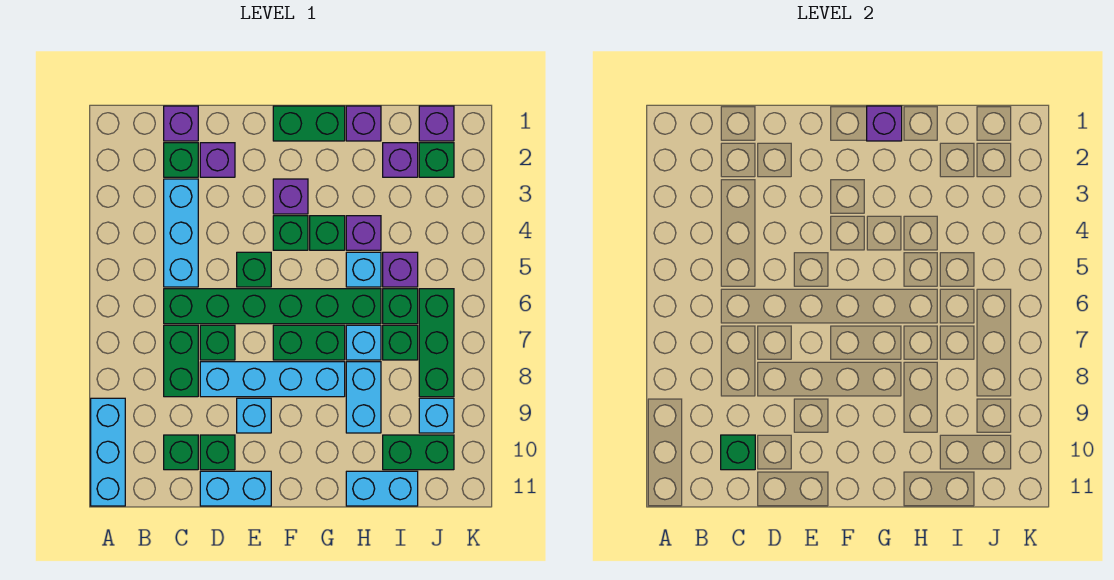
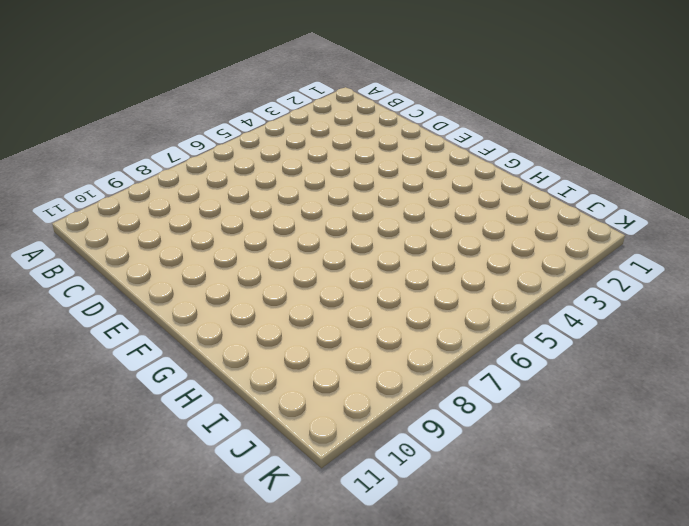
none -> cyan brick A9:A11 level 1
none -> purple brick C1 level 1
none -> green brick C2 level 1
none -> cyan brick C3:C5 level 1

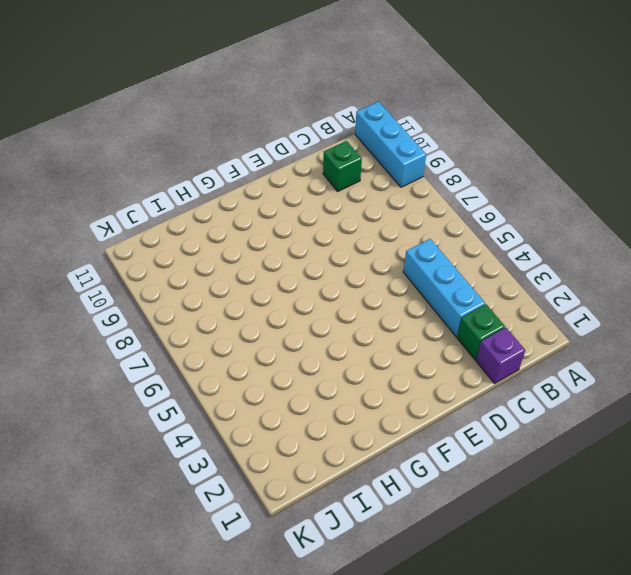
none -> green brick C6:H6 level 1
none -> green brick C7:C8 level 1
none -> purple brick D2 level 1
none -> green brick D7 level 1

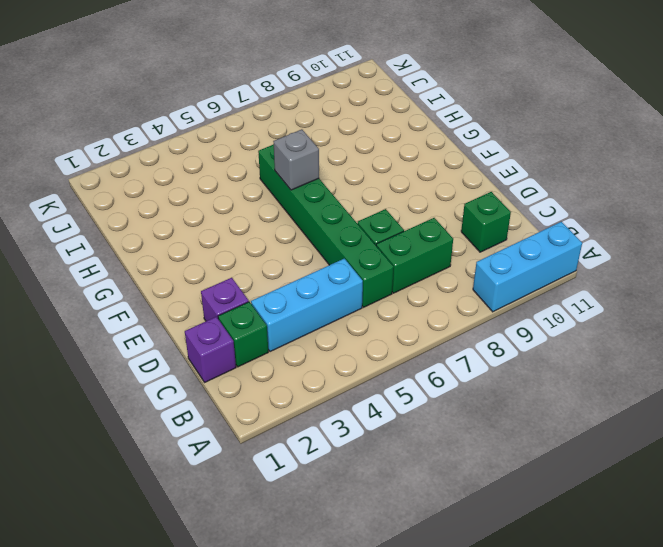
grey brick G6 level 2 -> none
none -> cyan brick D8:G8 level 1
none -> green brick D10 level 1
none -> cyan brick D11:E11 level 1
none -> green brick E5 level 1

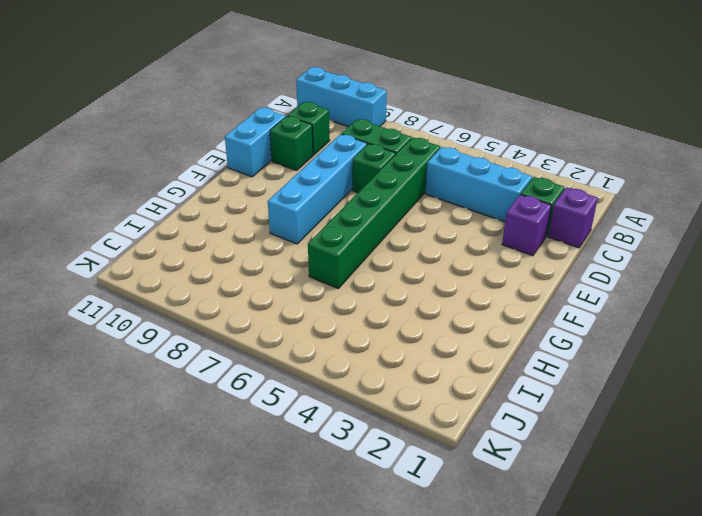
none -> green brick E5 level 1
none -> cyan brick E9 level 1
none -> green brick F1:G1 level 1
none -> purple brick F3 level 1

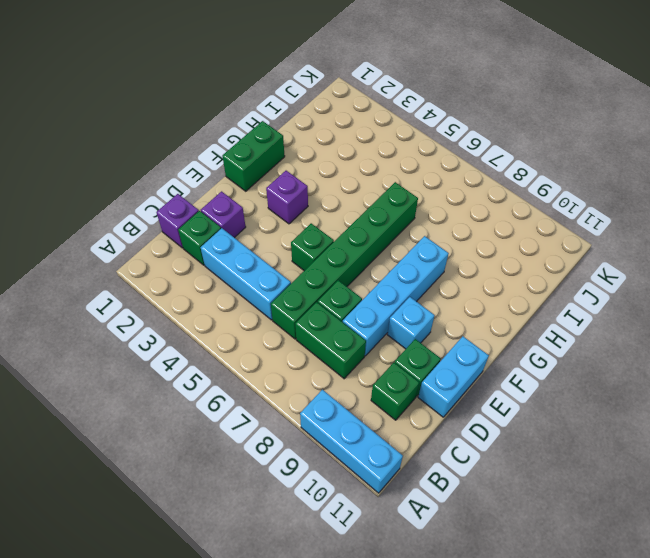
none -> green brick F4 level 1
none -> green brick F7:G7 level 1
none -> green brick G4 level 1
none -> purple brick H1 level 1

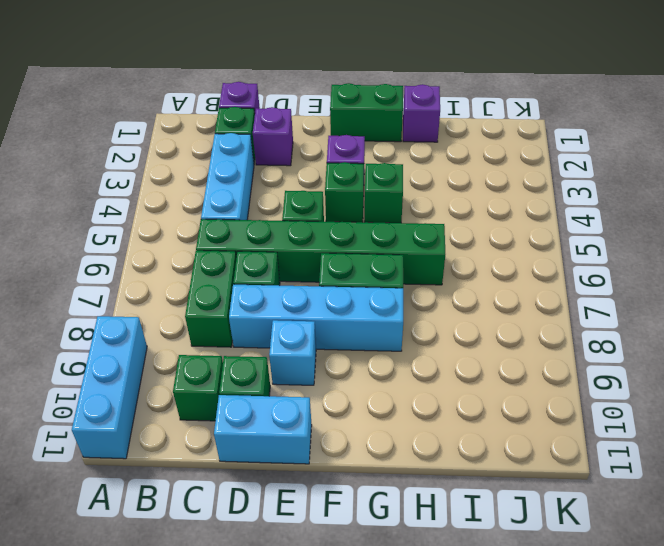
none -> purple brick H4 level 1
none -> cyan brick H5 level 1
none -> cyan brick H7 level 1
none -> cyan brick H8:H9 level 1

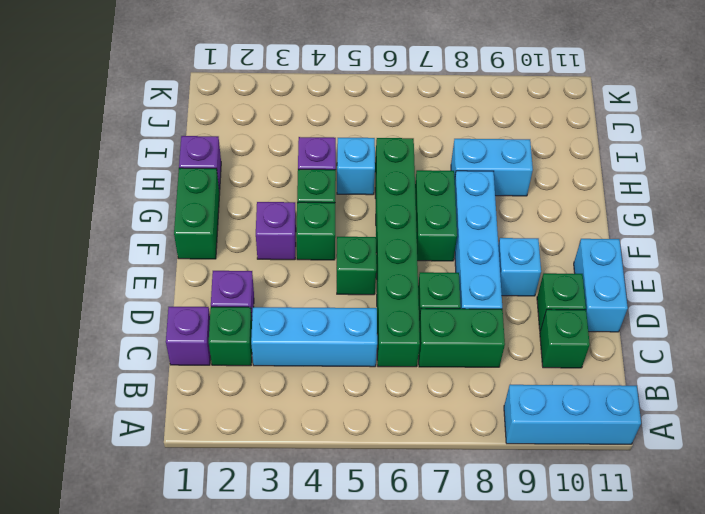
none -> cyan brick H7 level 1
none -> cyan brick H11:I11 level 1
none -> purple brick I2 level 1
none -> purple brick I5 level 1

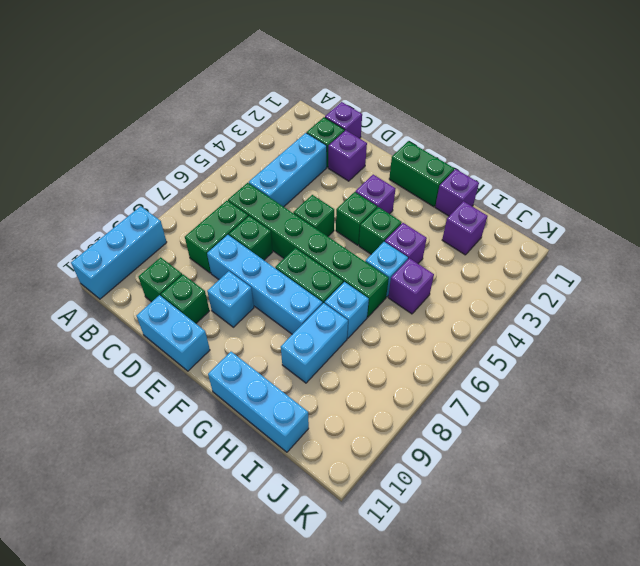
cyan brick G11:I11 level 1 -> cyan brick H11:I11 level 1
none -> green brick I6 level 1
none -> green brick I7 level 1
none -> green brick I10:J10 level 1
none -> purple brick J1 level 1

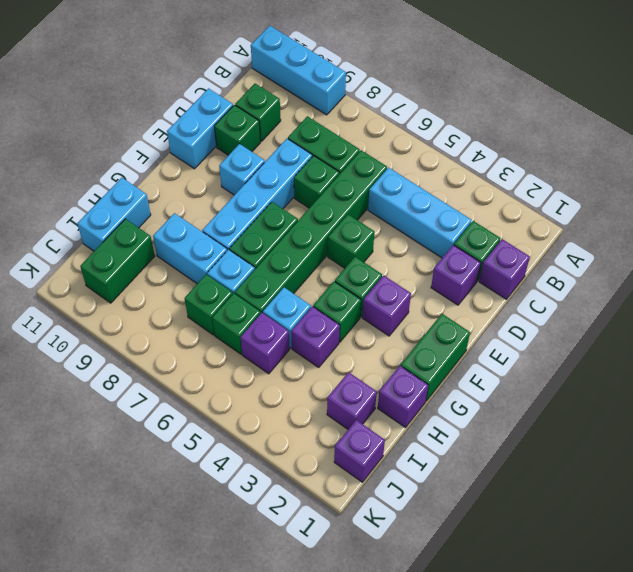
none -> green brick J2 level 1
none -> green brick J6:J8 level 1
none -> cyan brick J9 level 1
none -> green brick C10 level 2

